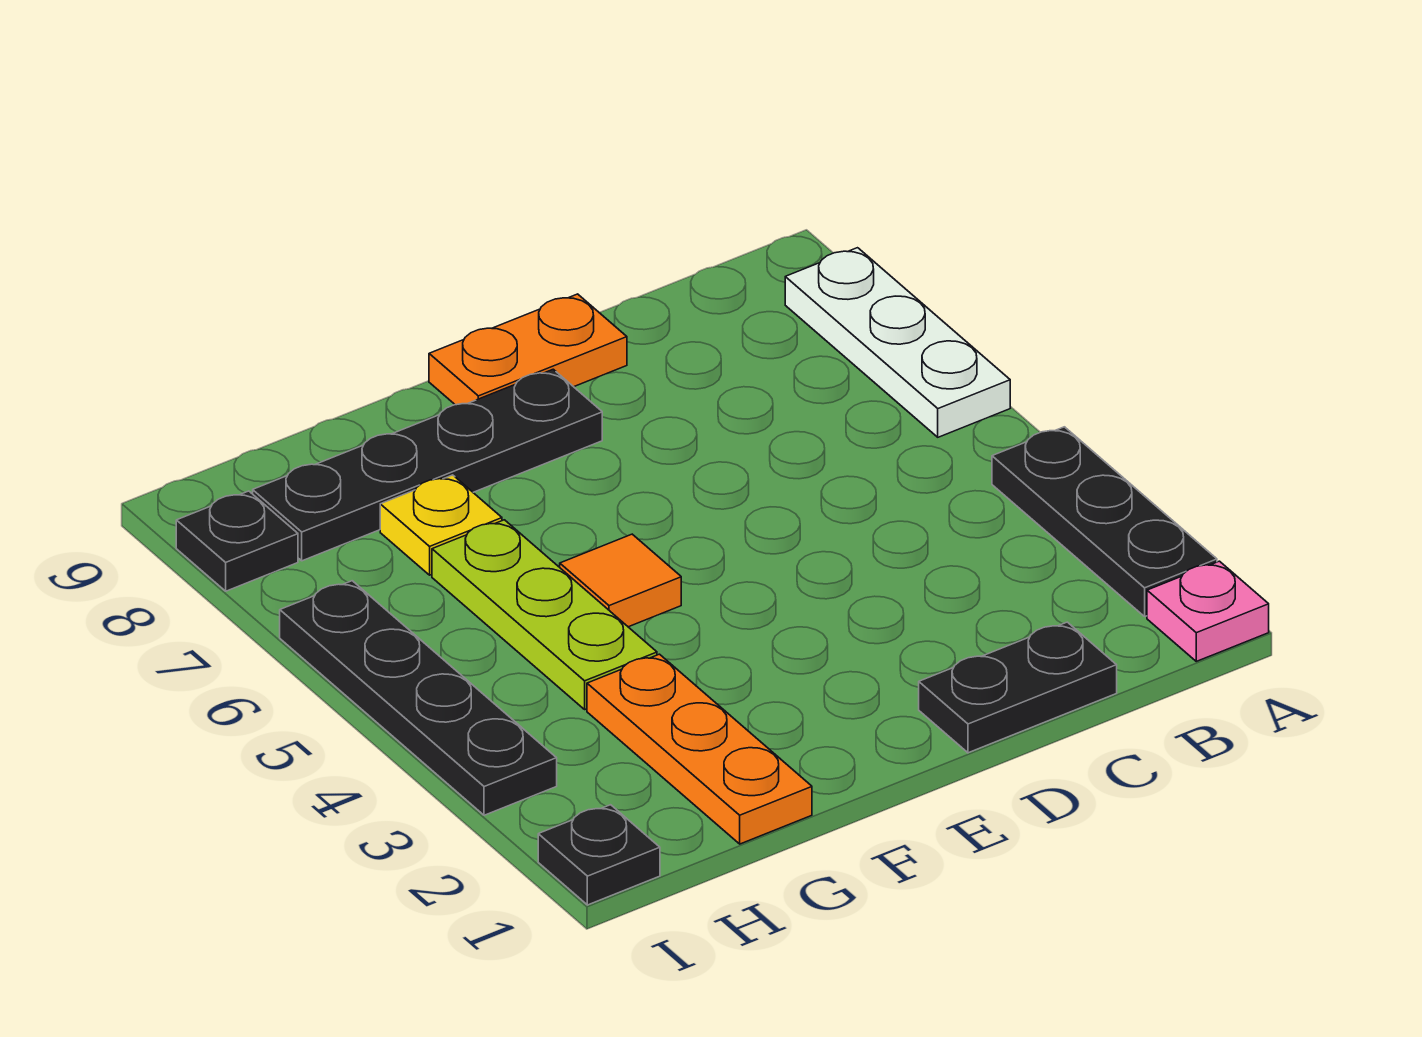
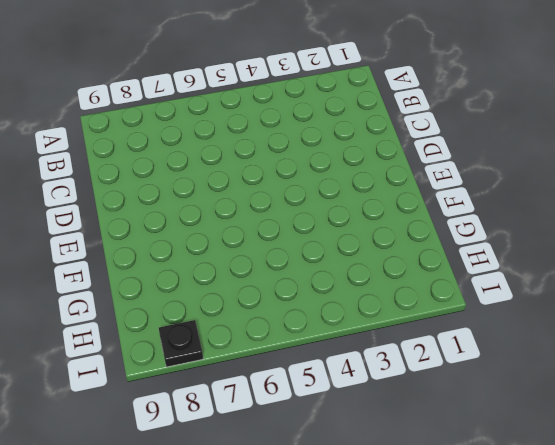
none -> pink plate A1 level 1
none -> black plate A2:A4 level 1
none -> white plate A6:A8 level 1

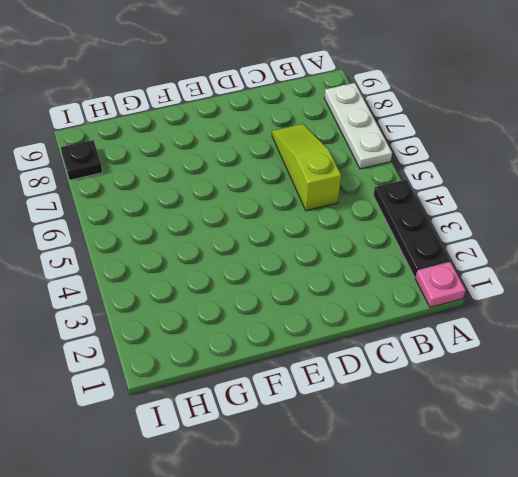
lime slope C5:C7 level 1 top 5 -> none
none -> black plate C1:D1 level 1
none -> orange plate D9:E9 level 1
none -> black plate E8:H8 level 1

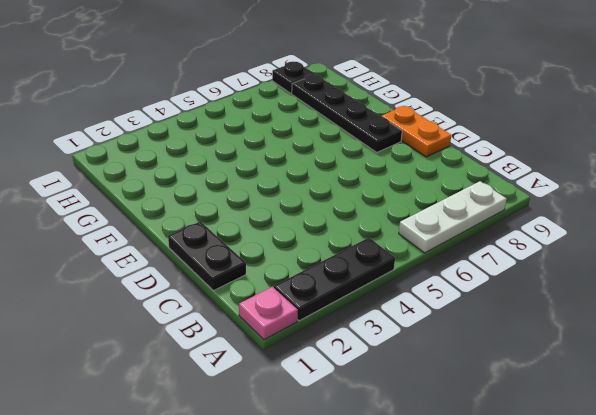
none -> orange tile F5 level 1
none -> orange plate G1:G3 level 1
none -> lime plate G4:G6 level 1

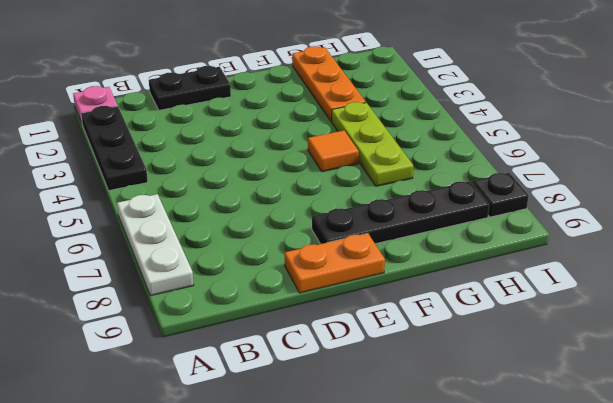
none -> yellow plate G7 level 1
none -> black plate I1 level 1
none -> black plate I3:I6 level 1

